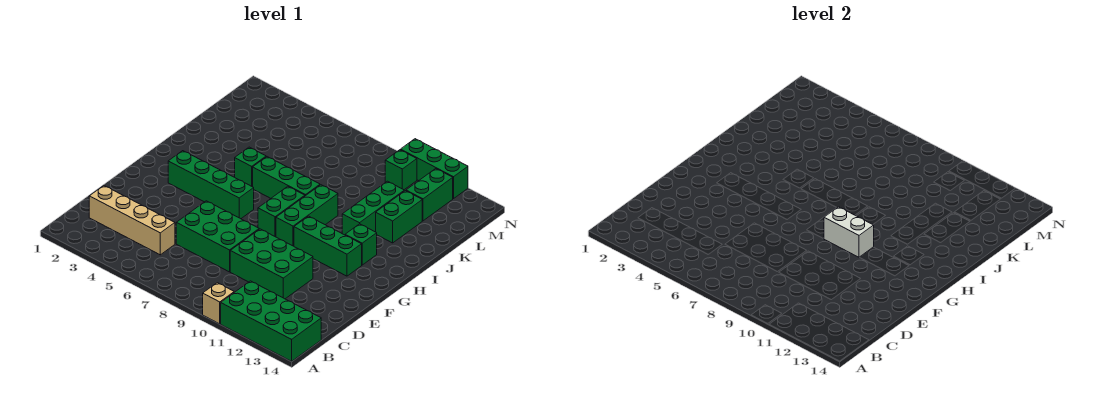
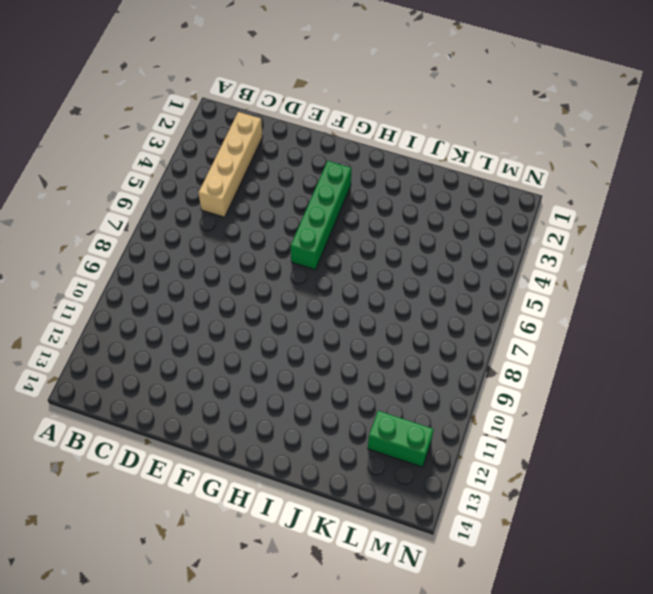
none -> tan brick A10 level 1
none -> green brick A11:B14 level 1
none -> green brick D6:E8 level 1

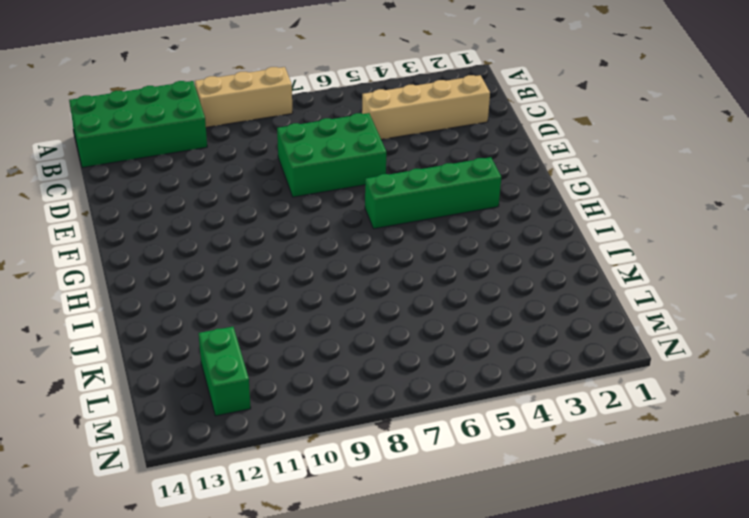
tan brick A8:A10 level 1 -> tan brick A10 level 1
none -> green brick D9:E11 level 1
none -> green brick G8:H8 level 1
none -> green brick G9:I9 level 1

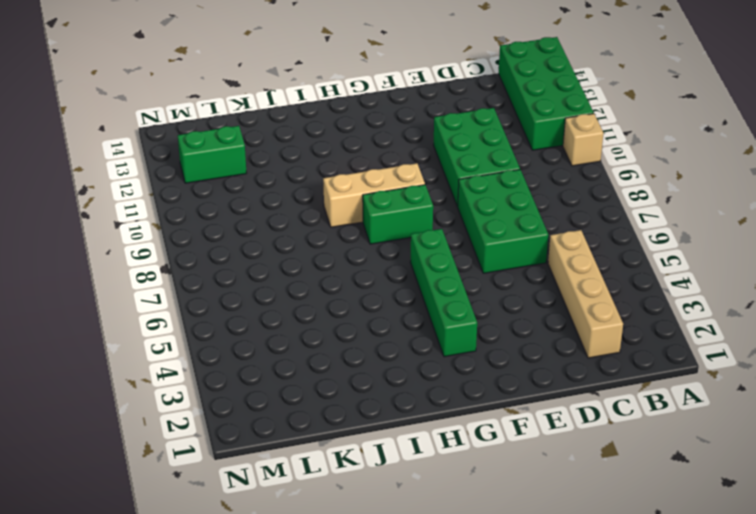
tan brick G9:I9 level 1 -> green brick G9:I9 level 1
none -> green brick G10:G12 level 1
none -> green brick H12 level 1
none -> green brick I5 level 1

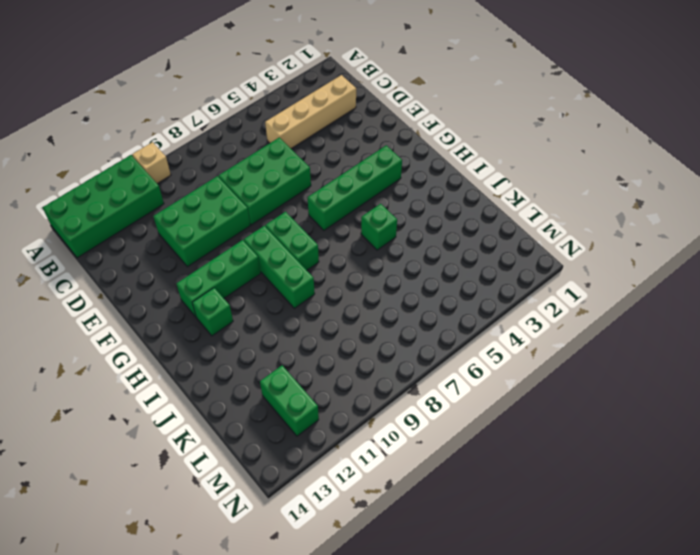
none -> green brick I6:I8 level 1
none -> green brick I11:K11 level 1
none -> green brick J12:K12 level 1

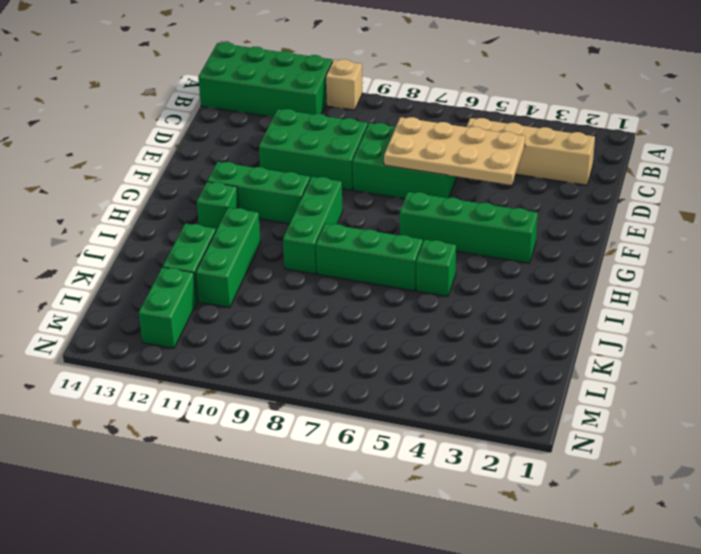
tan plate D4:E7 level 2 -> none
none -> green brick G8:H8 level 1
none -> green brick M10 level 1
none -> green brick N10:N12 level 1

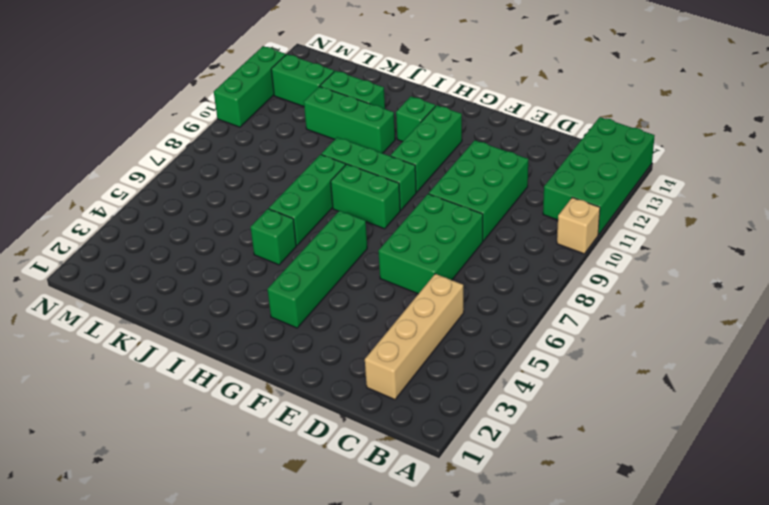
none -> green brick M10 level 1
none -> white brick G9:G10 level 2

